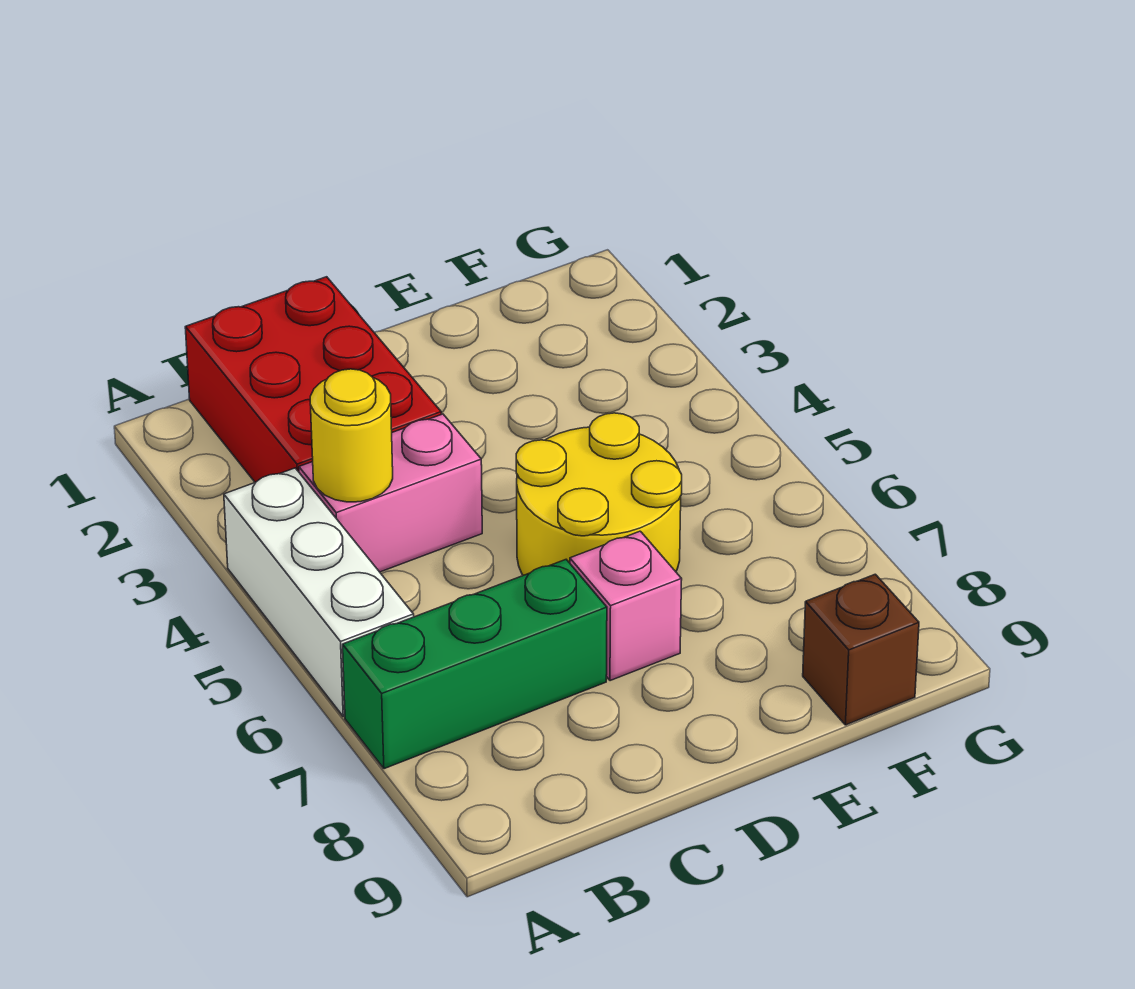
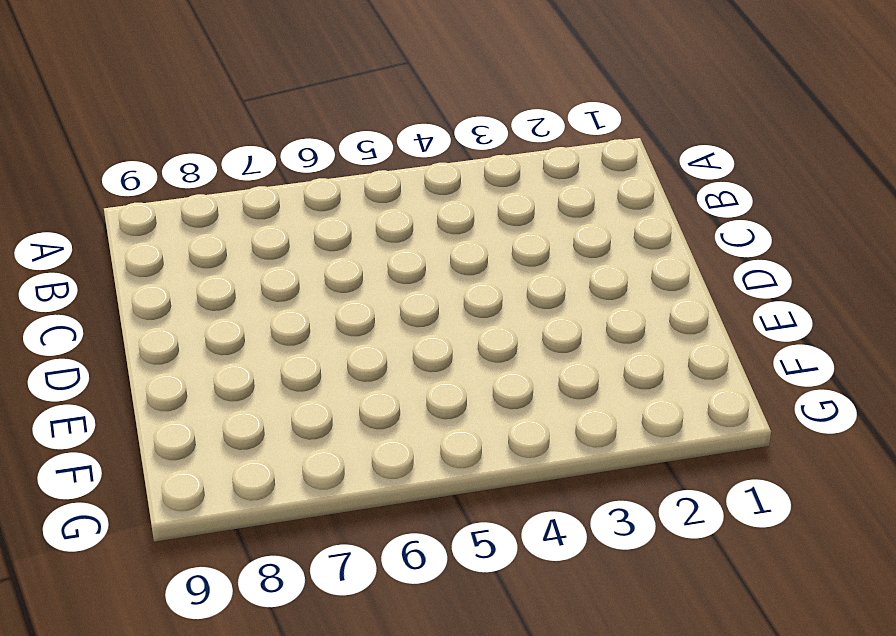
none -> white brick A4:A6 level 1
none -> green brick A7:C7 level 1

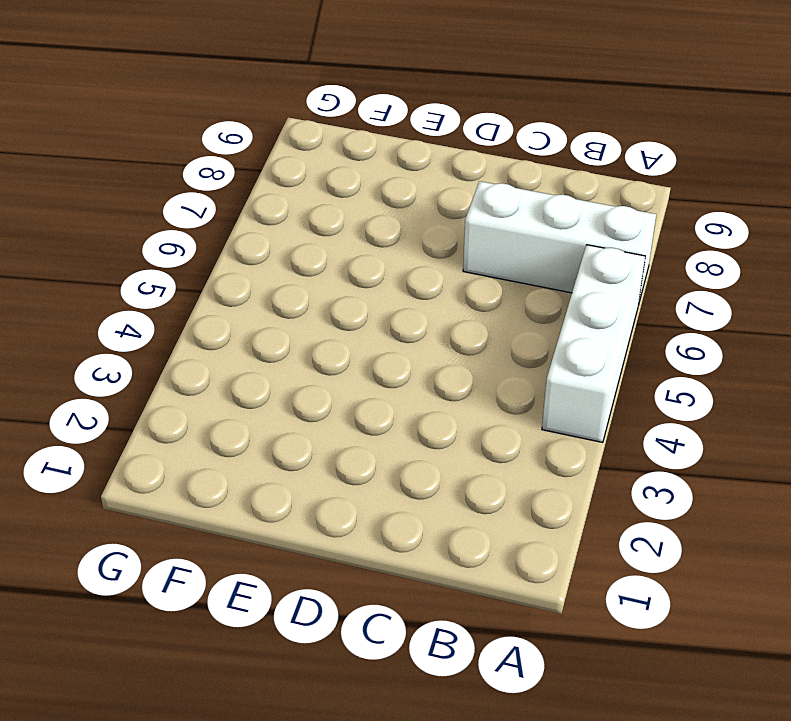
white brick A7:C7 level 1 -> green brick A7:C7 level 1
none -> red brick B1:C3 level 1
none -> pink brick B4:C4 level 1

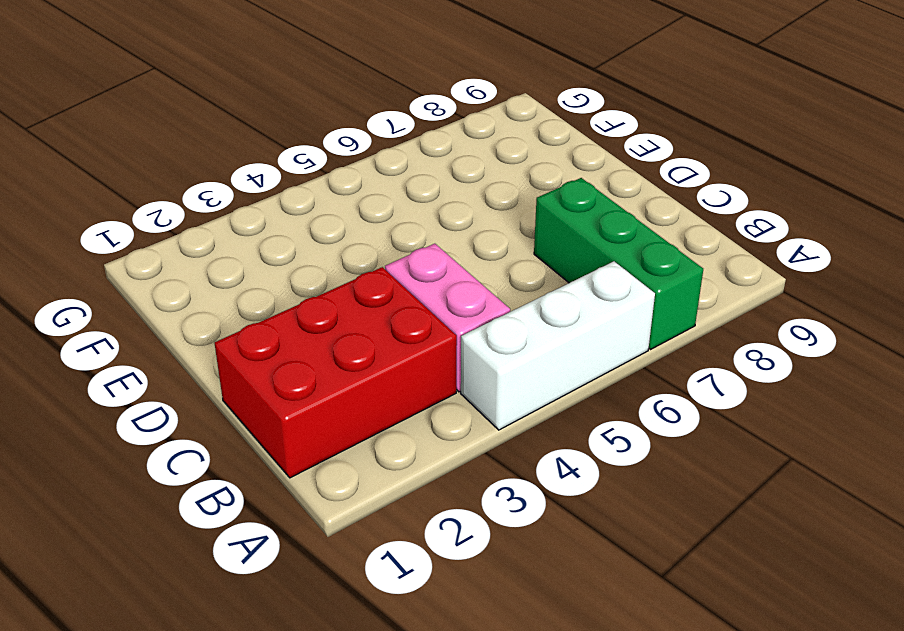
none -> yellow round brick D5:E6 level 1
none -> pink brick D7 level 1

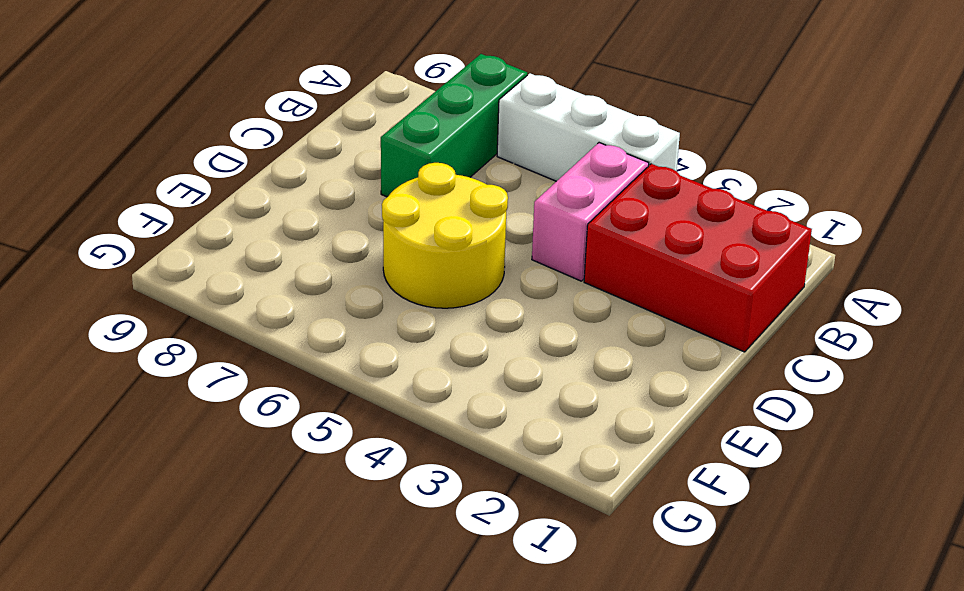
none -> pink brick D7 level 1
none -> brown brick F9 level 1

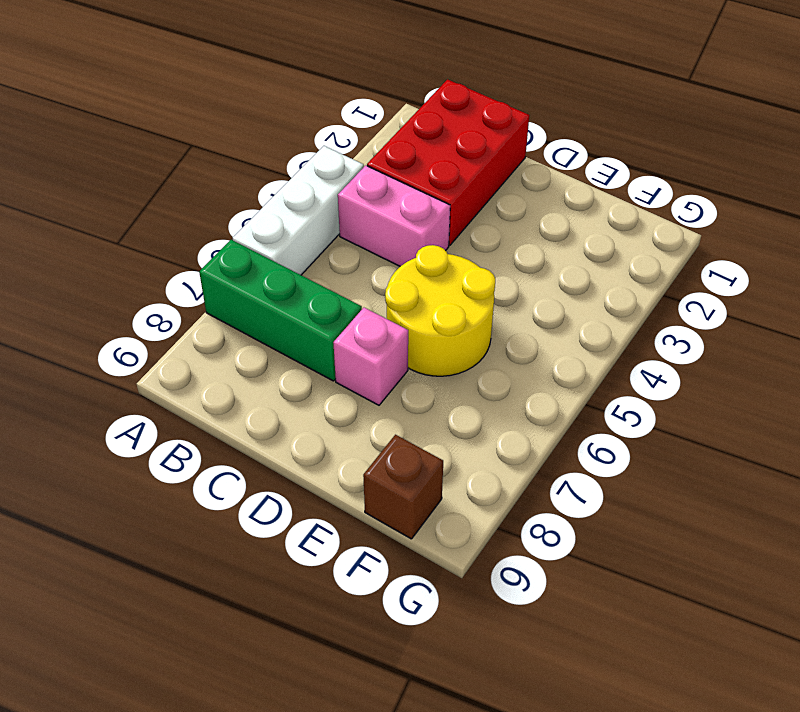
none -> yellow round brick B4 level 2

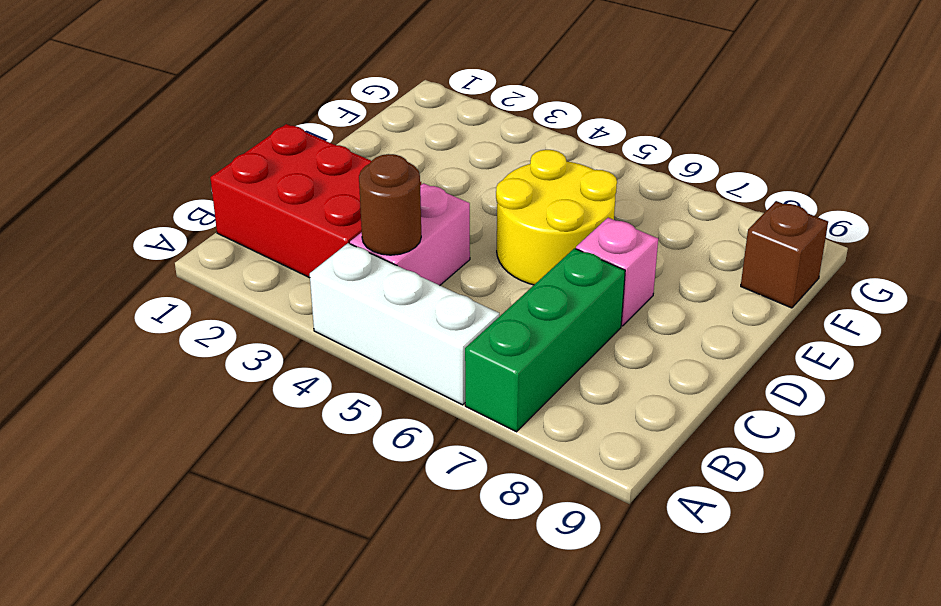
brown round brick B4 level 2 -> yellow round brick B4 level 2

